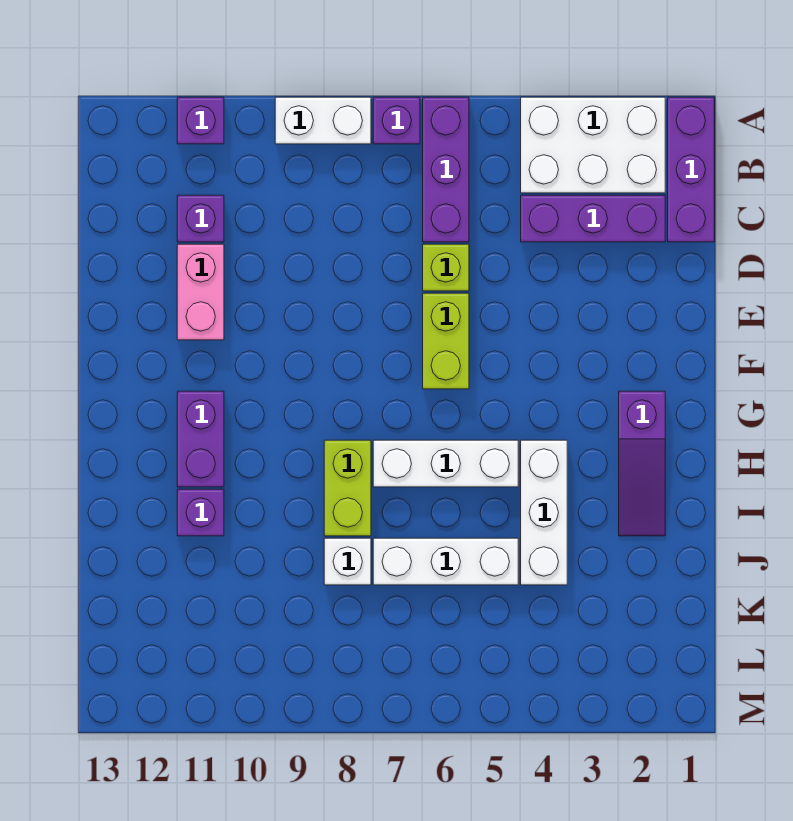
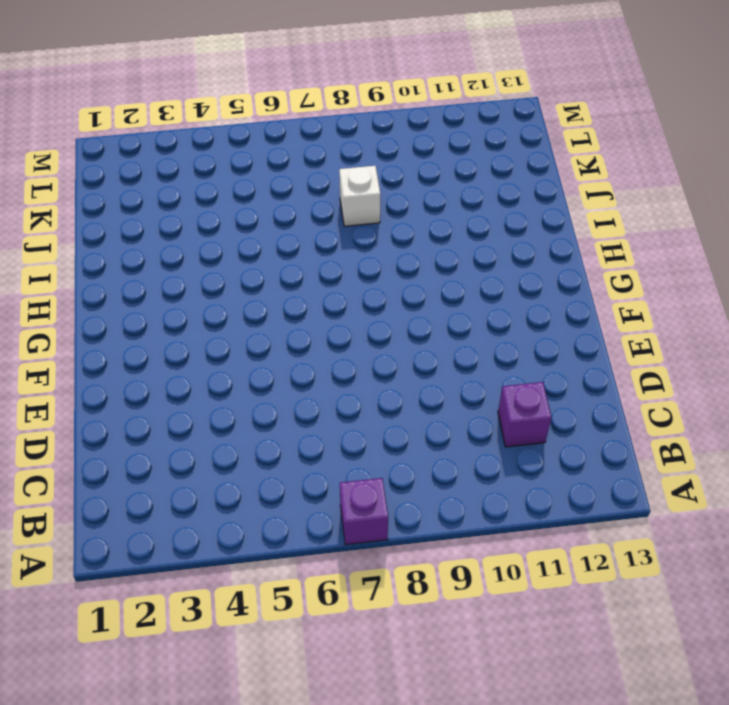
none -> purple brick A1:C1 level 1
none -> white brick A2:B4 level 1
none -> purple brick A6:C6 level 1

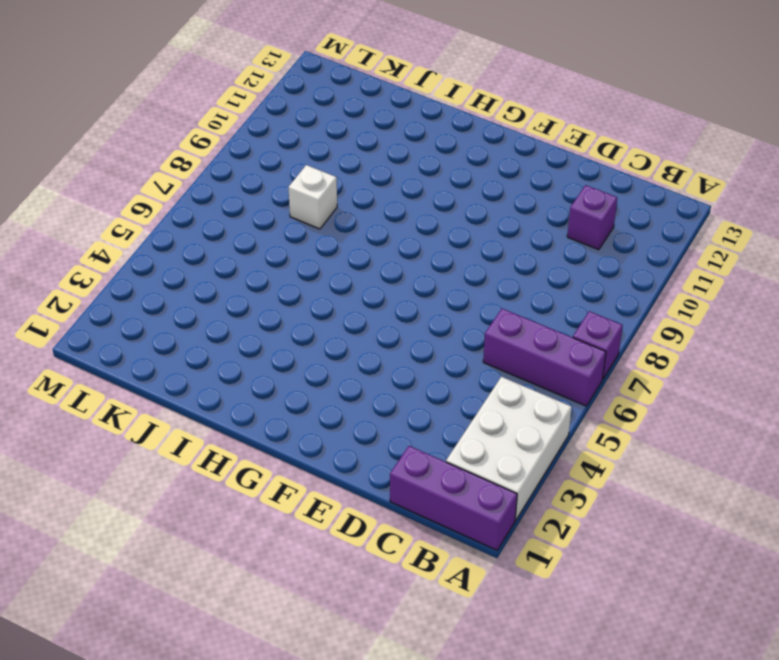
none -> white brick A8:A9 level 1
none -> purple brick A11 level 1
none -> purple brick C2:C4 level 1

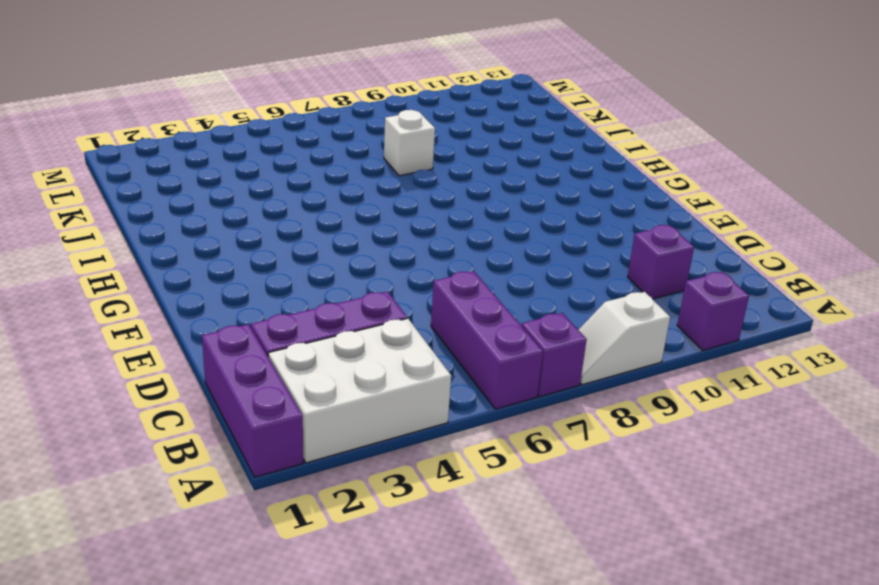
white slope A8:A9 level 1 top 9 -> white brick A8:A9 level 1
none -> lime brick D6 level 1
none -> pink brick D11:E11 level 1
none -> lime brick E6:F6 level 1

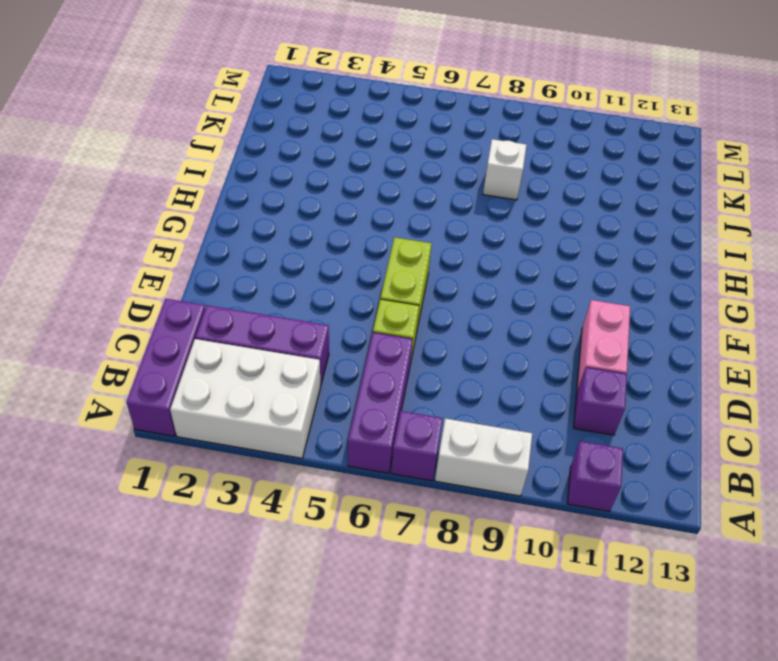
none -> purple slope G2:I2 level 1 top G
none -> purple brick G11:H11 level 1
none -> white brick H4:J4 level 1

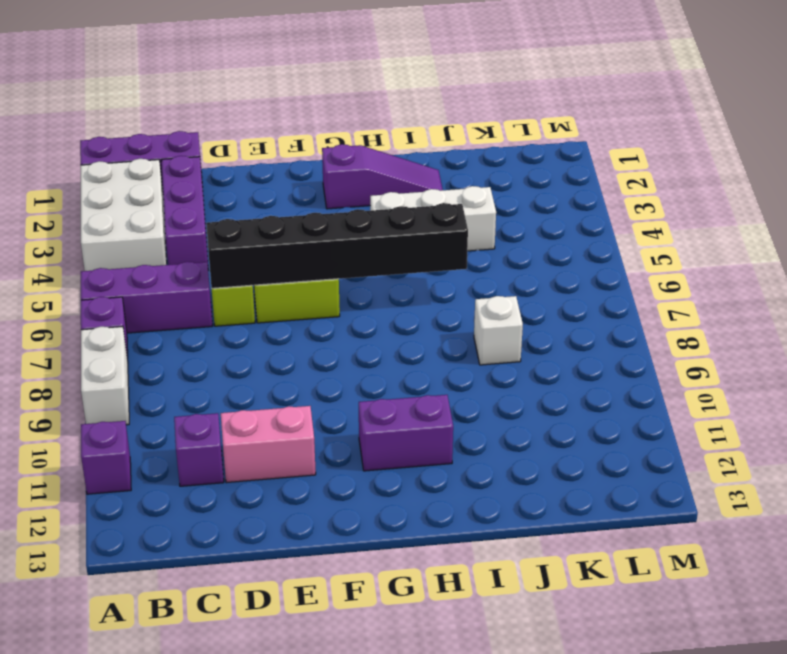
black brick D6:I6 level 2 -> none
none -> white brick H5:H7 level 1
none -> lime brick H8:I8 level 1
none -> purple brick I11 level 1

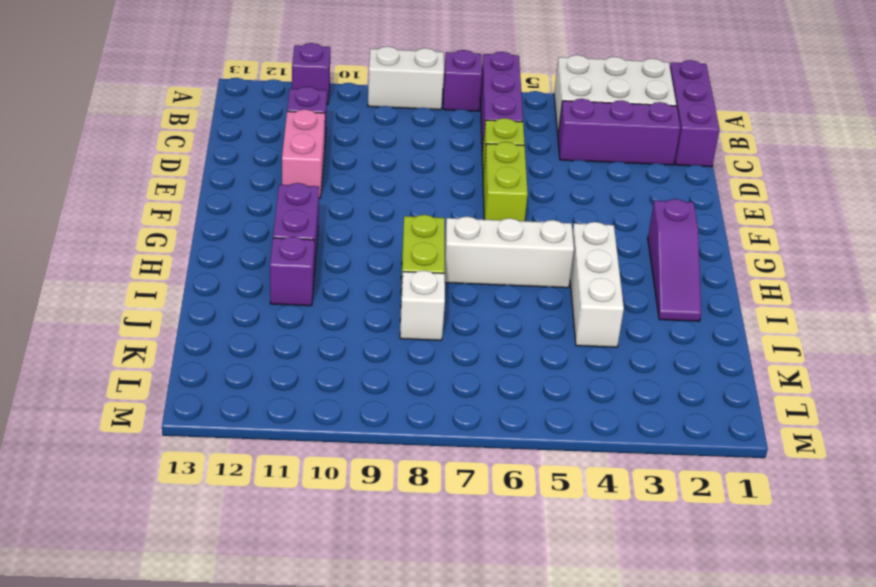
none -> white brick J5:J7 level 1

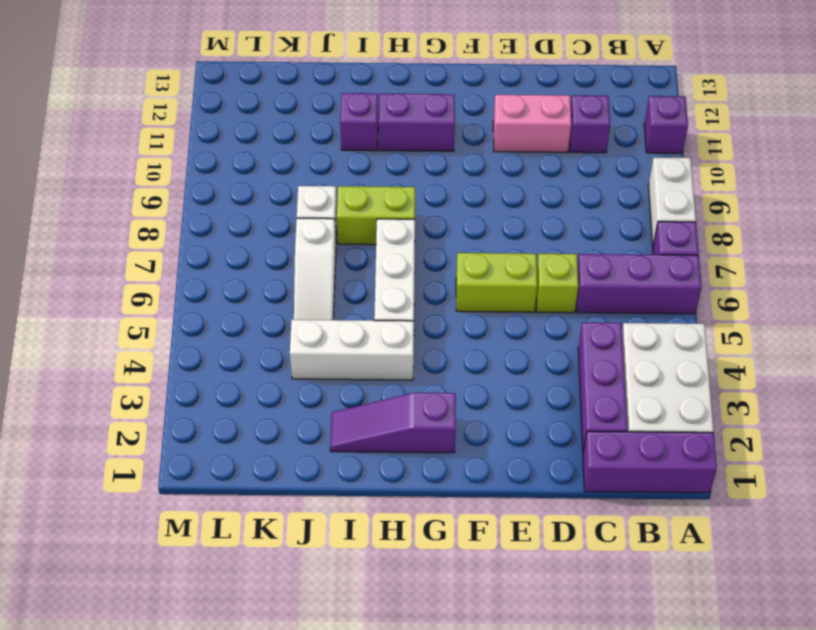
white slope J5:J7 level 1 top 7 -> white brick J5:J7 level 1

